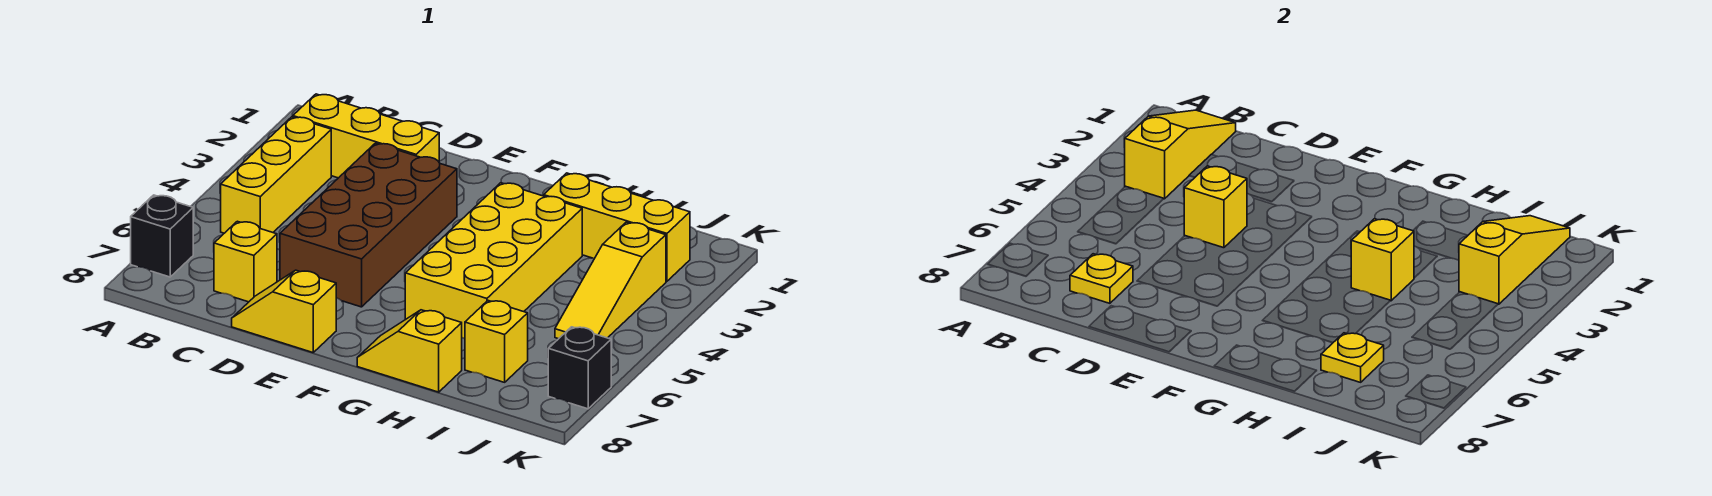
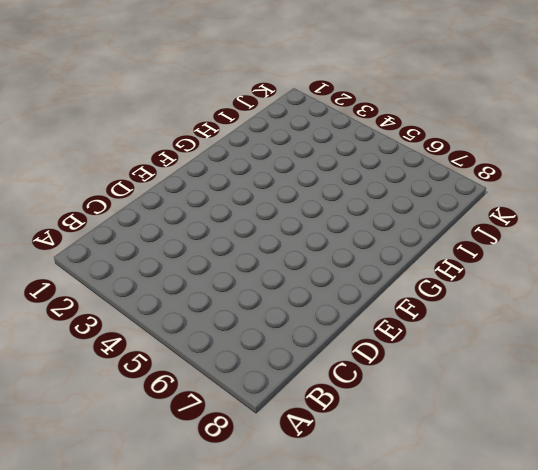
none -> black brick A7 level 1
none -> yellow brick B2:D2 level 1
none -> yellow brick B3:B5 level 1

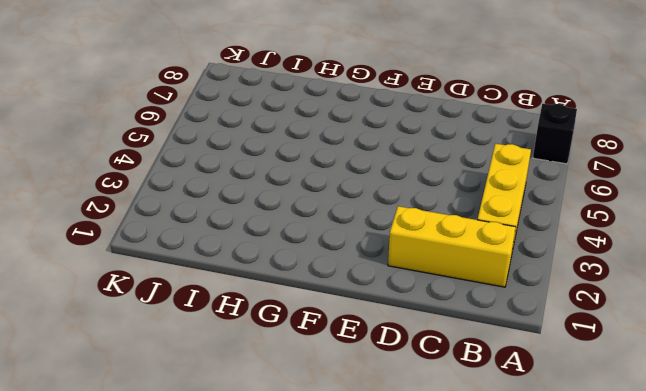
none -> yellow brick C7 level 1
none -> brown brick D3:E6 level 1
none -> yellow slope D8:E8 level 1 top E

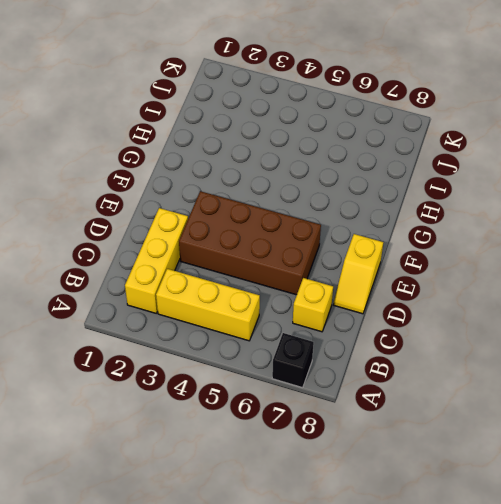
none -> yellow brick G3:H6 level 1
none -> yellow slope G8:H8 level 1 top H
none -> yellow brick H2:J2 level 1

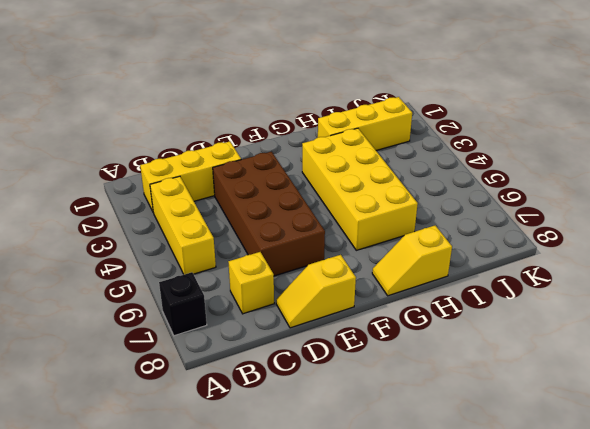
none -> yellow brick I7 level 1
none -> yellow slope J3:J5 level 1 top 3
none -> black brick K7 level 1

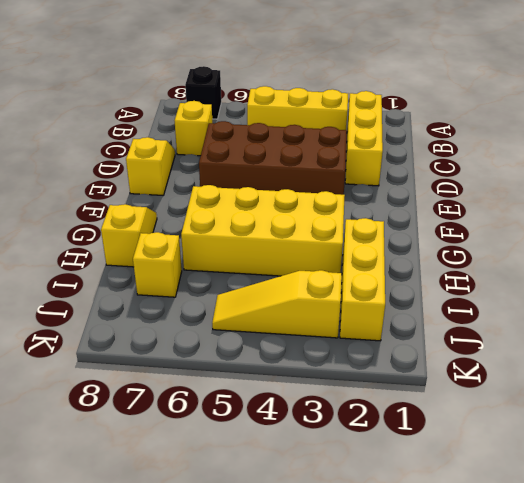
none -> black brick K7 level 1
none -> yellow slope B1:B3 level 2 top 3
none -> yellow plate C7 level 2

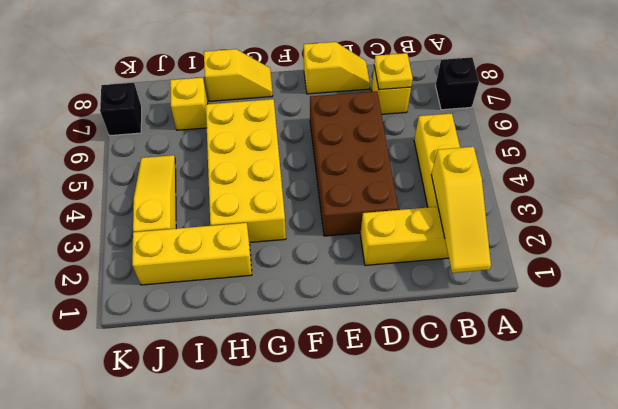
none -> yellow brick D4 level 2
none -> yellow brick H4 level 2
none -> yellow plate I7 level 2

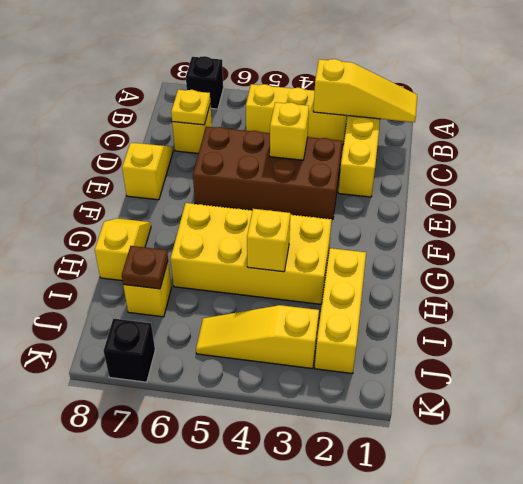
brown plate I7 level 2 -> yellow plate I7 level 2
none -> yellow slope J1:J3 level 2 top 3

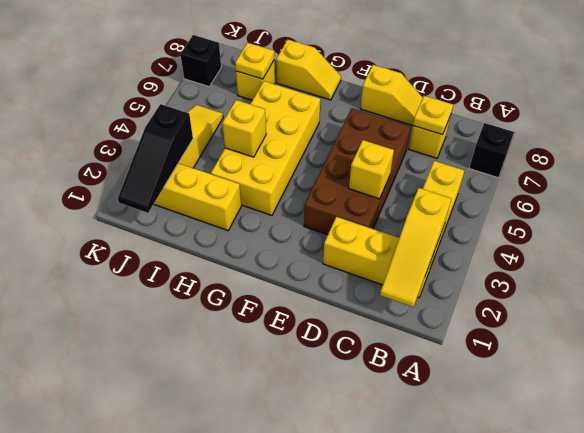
black slope J1:J3 level 2 top 3 -> yellow slope J1:J3 level 2 top 3

